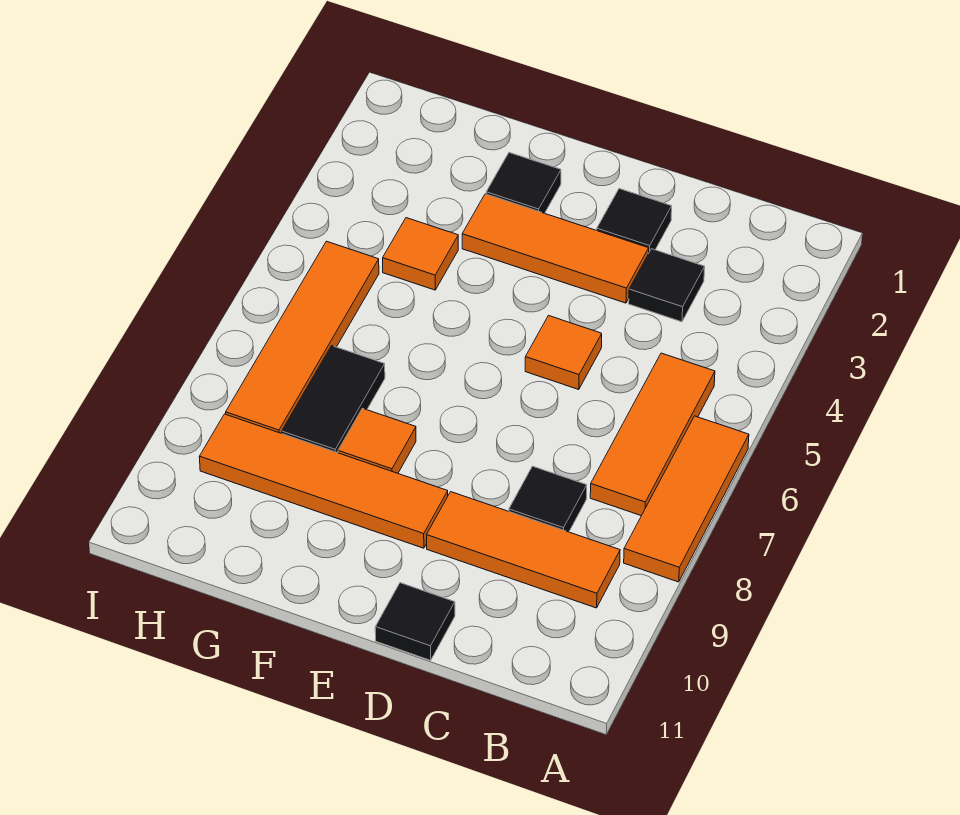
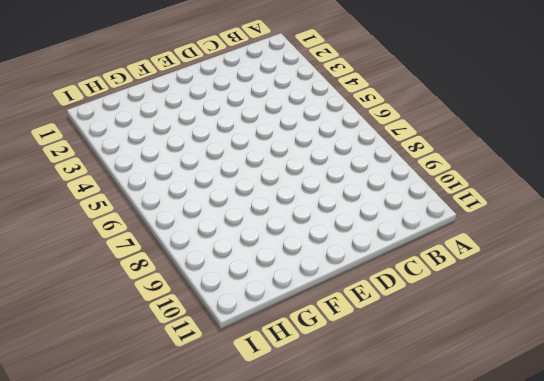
none -> orange tile A6:A8 level 1
none -> orange tile B5:B7 level 1
none -> orange tile B9:D9 level 1

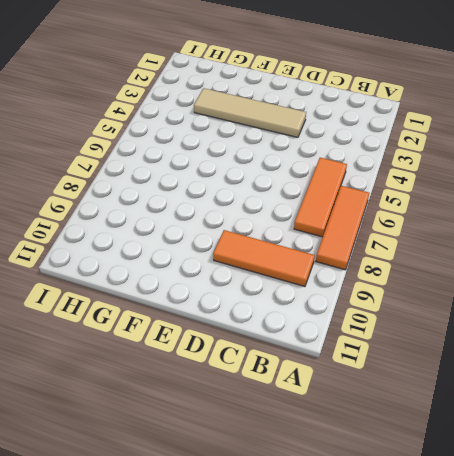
tan tile D3:G3 level 1 -> orange tile D3:F3 level 1
none -> black tile C3 level 1
none -> black tile C8 level 1
none -> black tile D2 level 1

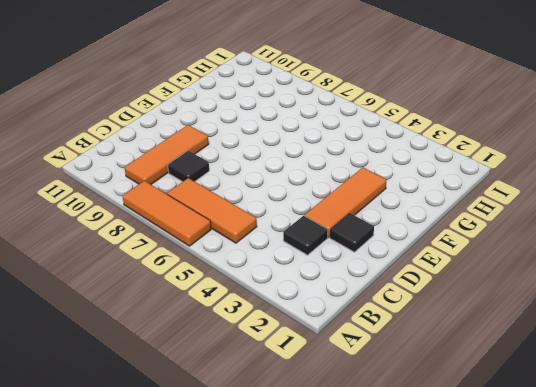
none -> orange tile D5 level 1
none -> black tile D11 level 1
none -> orange tile E9:H9 level 1

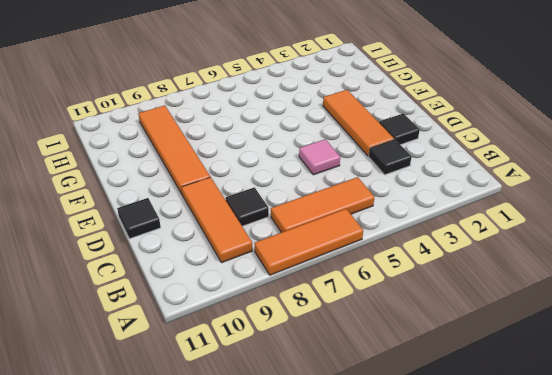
pink tile D5 level 1 -> orange tile D5 level 1
none -> black tile F2 level 1
none -> orange tile F8 level 1
none -> orange tile G4 level 1

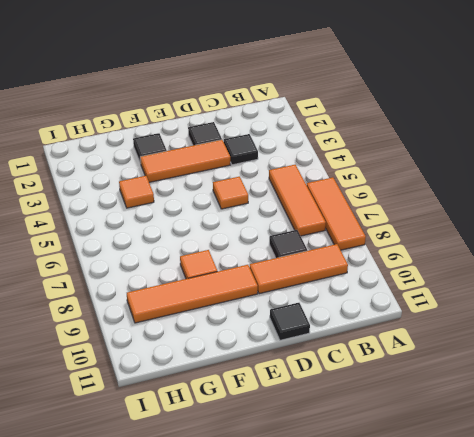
none -> black tile G7:G8 level 1
none -> orange tile H5:H8 level 1

